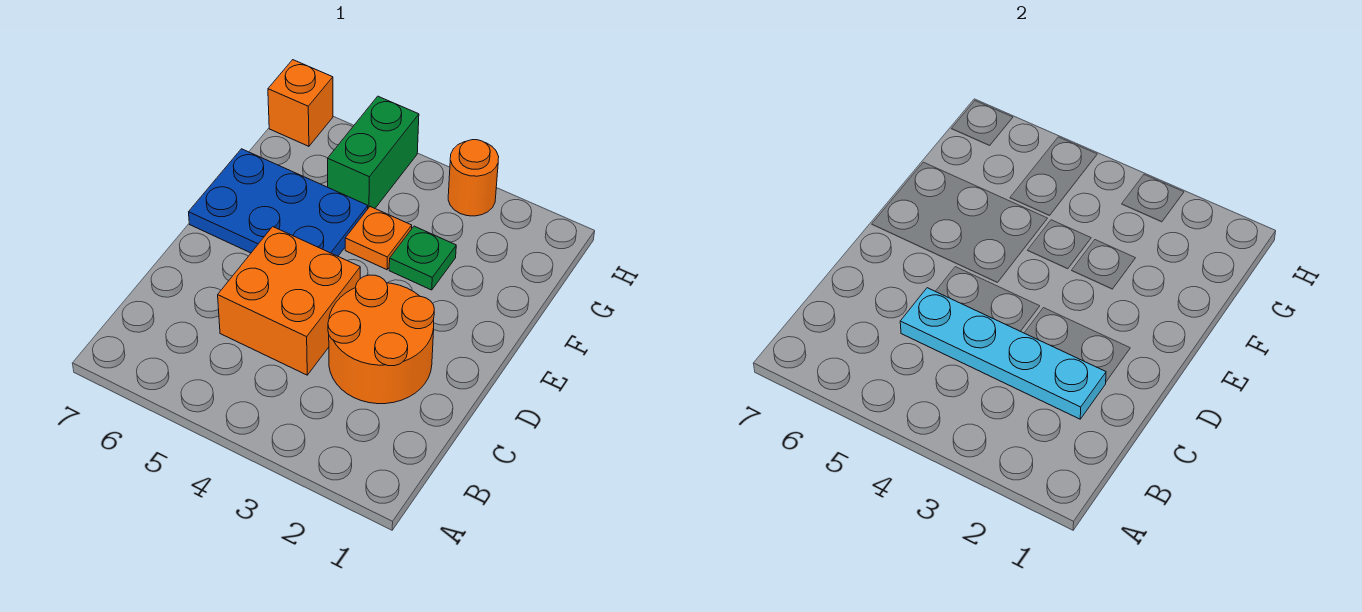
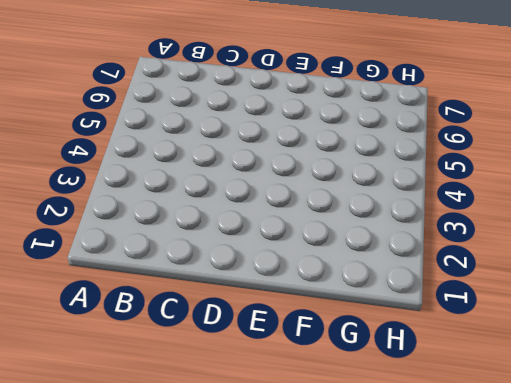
none -> orange round brick C2:D3 level 1
none -> orange brick C4:D5 level 1

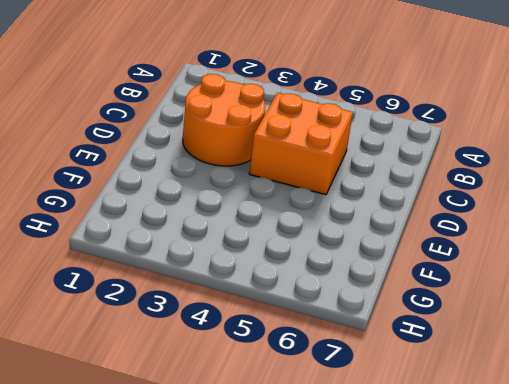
none -> blue plate E5:F7 level 1
none -> green plate F3 level 1

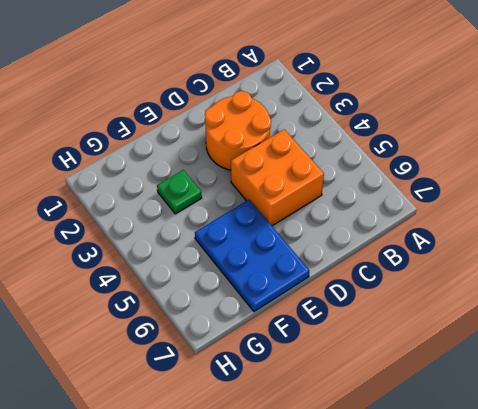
none -> orange plate F4 level 1
none -> green brick G5:H5 level 1

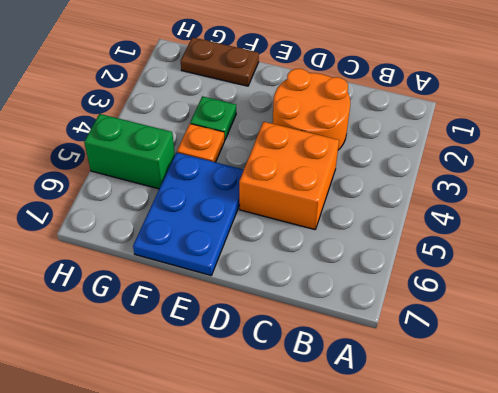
brown plate F1:G1 level 1 -> none
none -> orange round brick H3 level 1
none -> orange brick H7 level 1

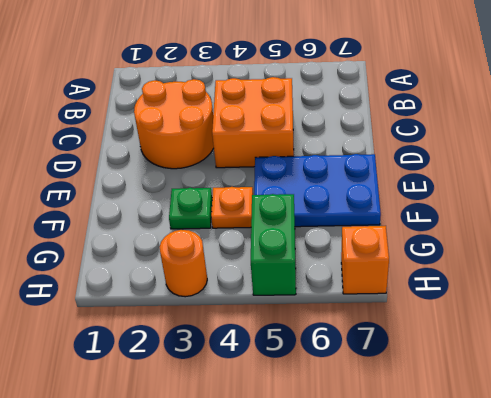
none -> cyan plate C2:C5 level 2

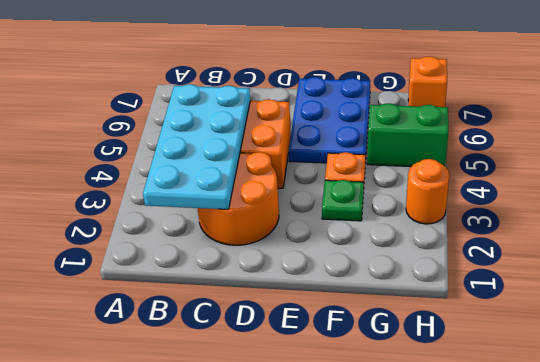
cyan plate B2:C5 level 2 -> cyan plate C2:C5 level 2

